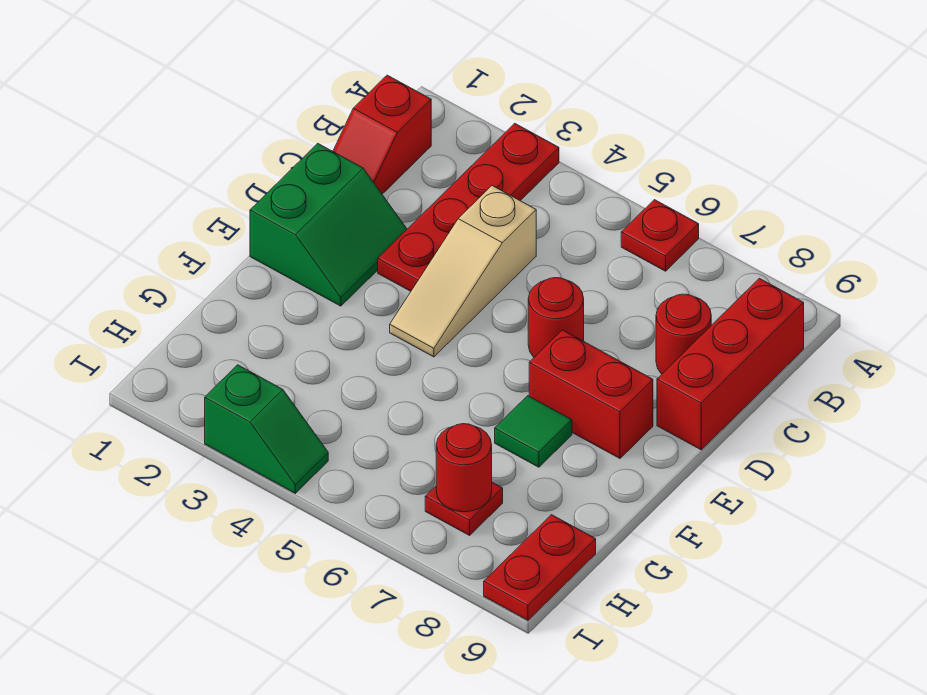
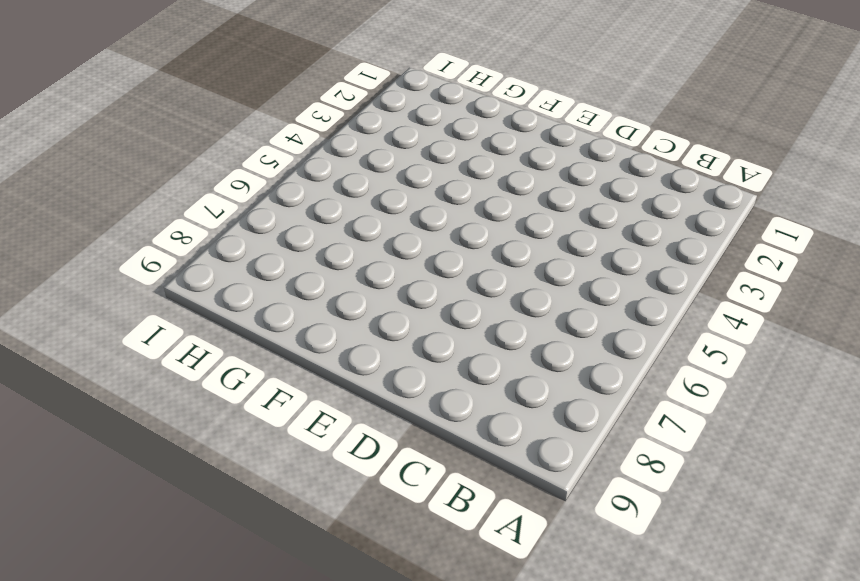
none -> red plate A3:D3 level 1
none -> red plate A6 level 1
none -> red slope B1:C1 level 1 top B

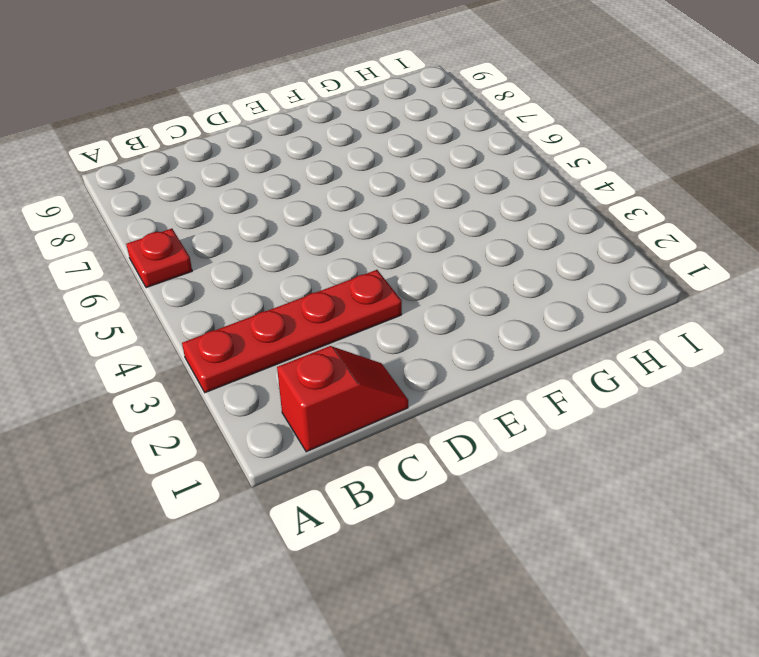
none -> red brick B9:D9 level 1
none -> tan slope C4:E4 level 1 top C
none -> red round brick C8 level 1

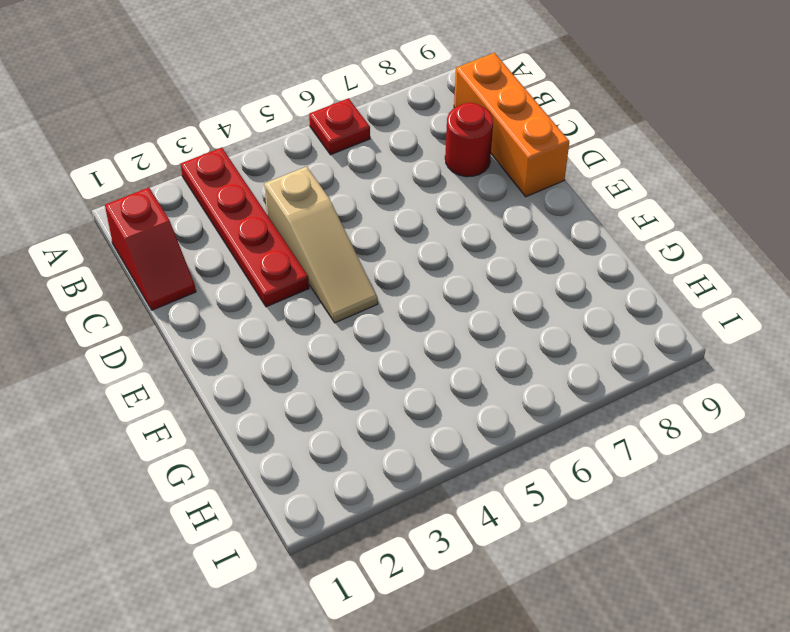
orange brick B9:D9 level 1 -> red brick B9:D9 level 1
none -> green slope D1:E2 level 1 top 1
none -> red round brick D6 level 1
none -> red brick E7:E8 level 1

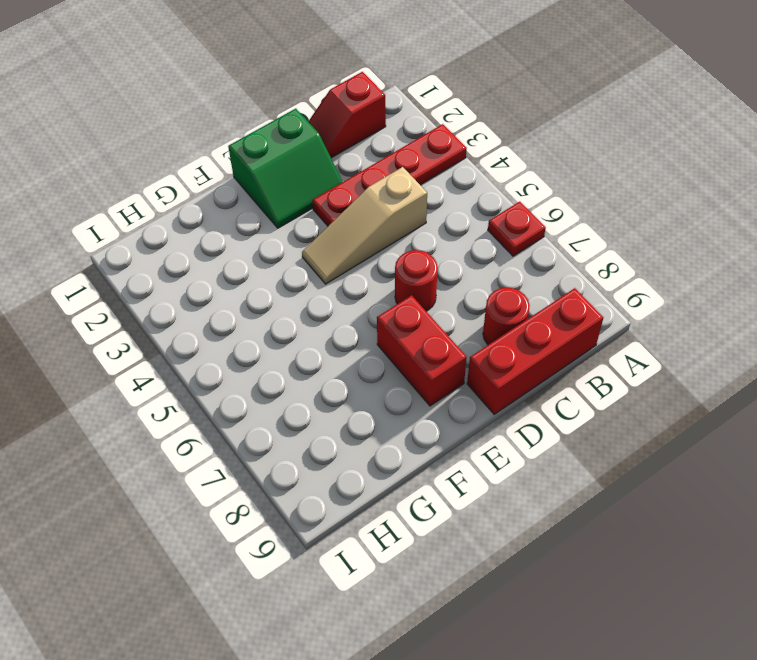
none -> green tile F7 level 1
none -> red plate H7 level 1
none -> red plate H9:I9 level 1

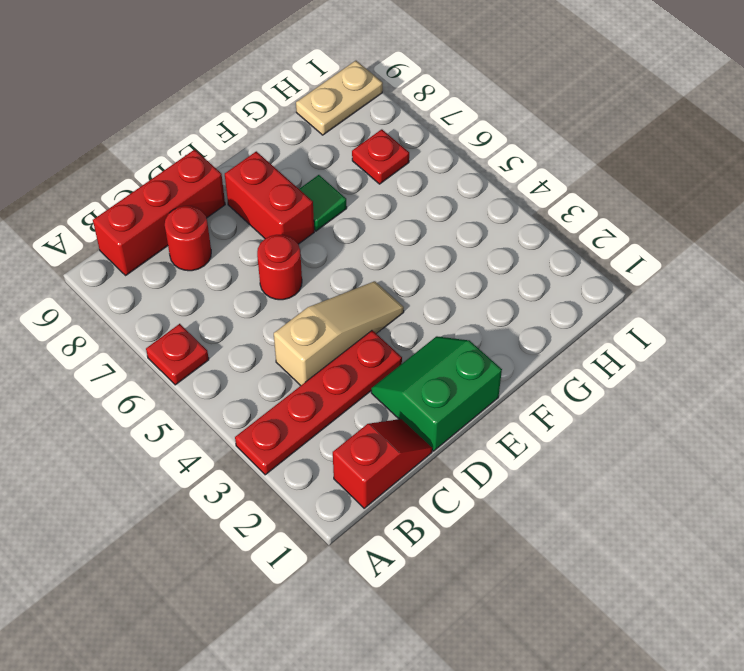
tan plate H9:I9 level 1 -> red plate H9:I9 level 1
none -> green slope I3:I4 level 1 top 3
none -> red round brick H7 level 2

